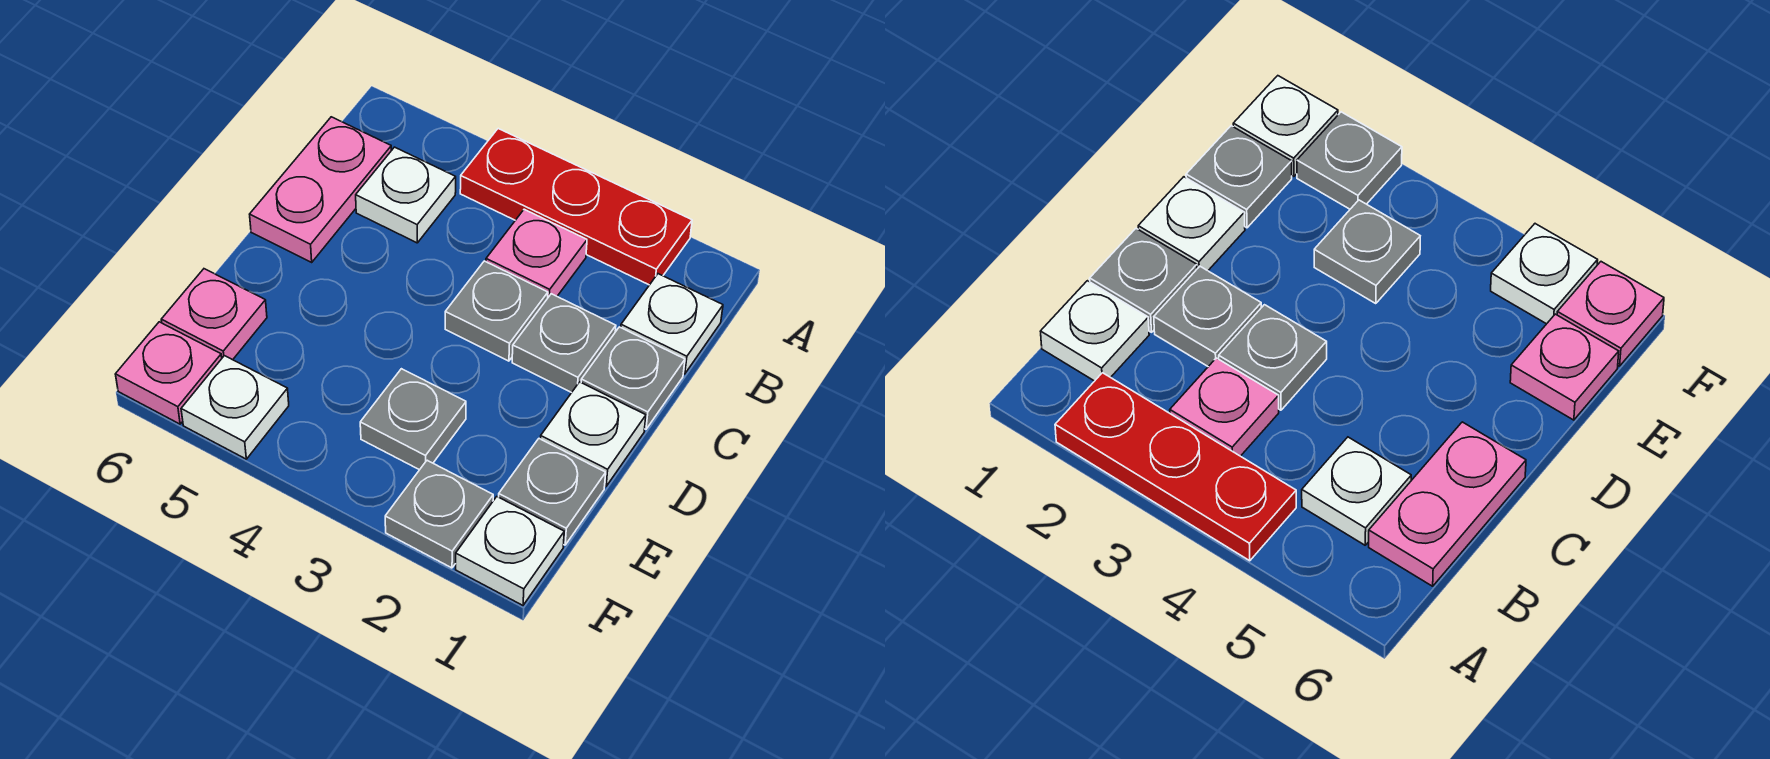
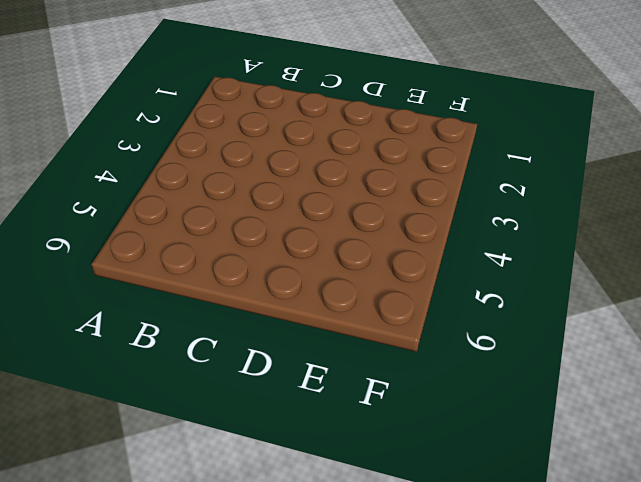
none -> red plate A2:A4 level 1
none -> white plate B1 level 1
none -> pink plate B3 level 1

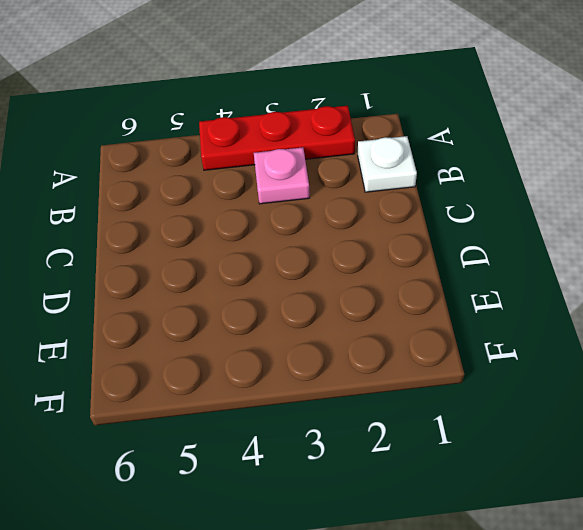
none -> white plate B5 level 1
none -> pink plate B6:C6 level 1
none -> grey plate C1 level 1

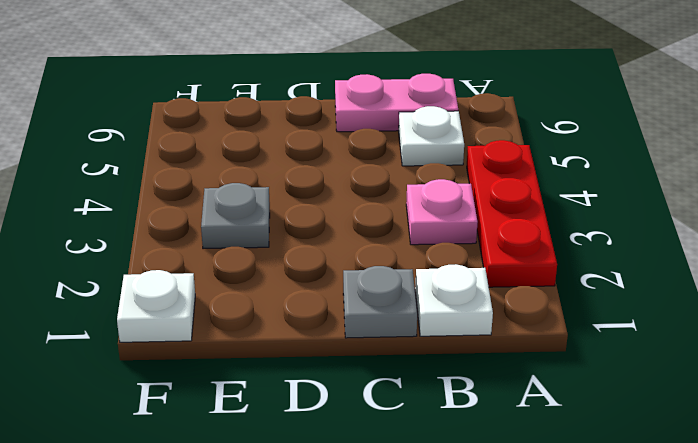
none -> grey plate C2 level 1
none -> grey plate C3 level 1
none -> white plate D1 level 1

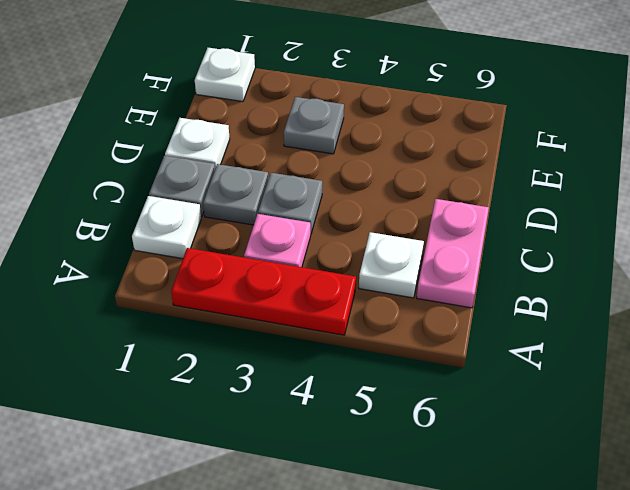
none -> grey plate E1 level 1
none -> pink plate E6 level 1
none -> grey plate F2 level 1

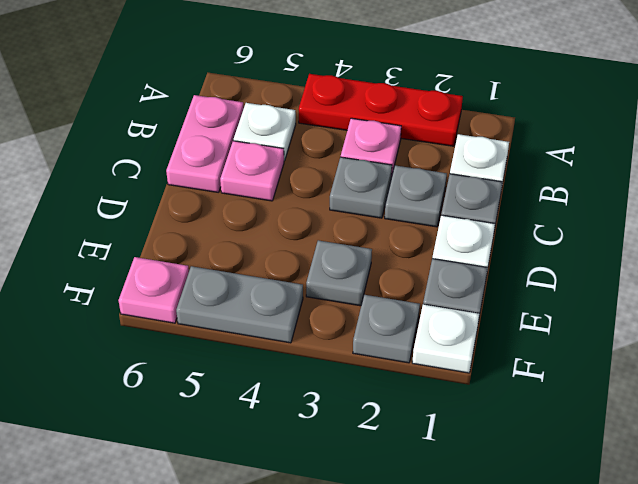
pink plate C5 level 1 -> pink plate E6 level 1
grey plate F4:F5 level 1 -> white plate F5 level 1

